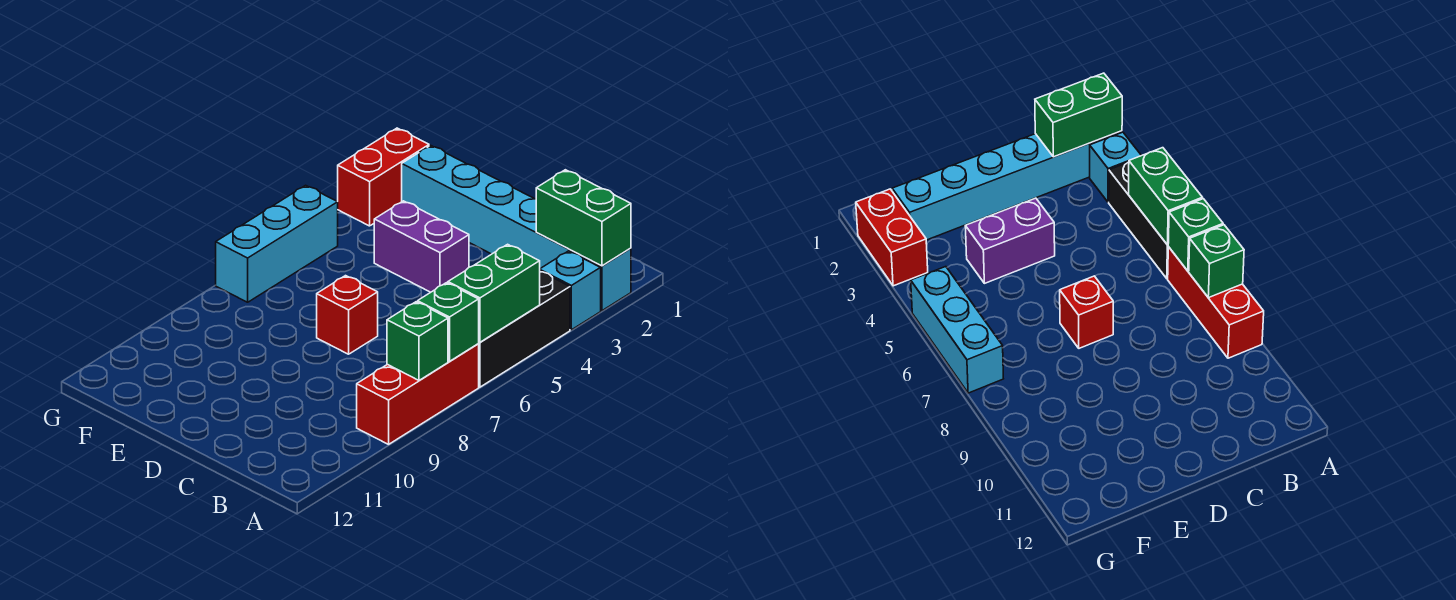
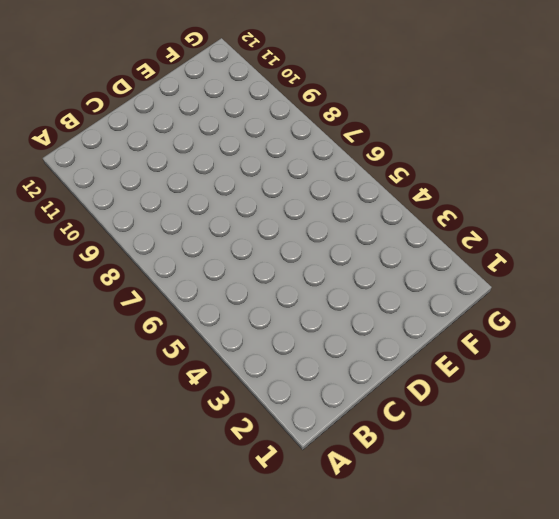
none -> cyan brick A2:F2 level 1
none -> cyan brick A3 level 1
none -> black brick A4:A6 level 1

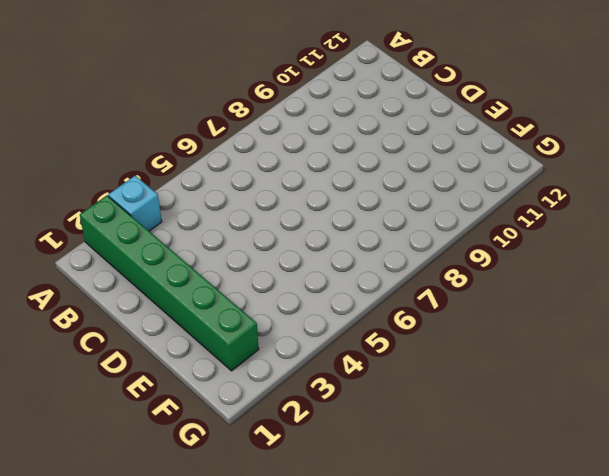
green brick A2:F2 level 1 -> cyan brick A2:F2 level 1
none -> black brick A4:A6 level 1
none -> red brick A7:A9 level 1
none -> purple brick D4:E4 level 1

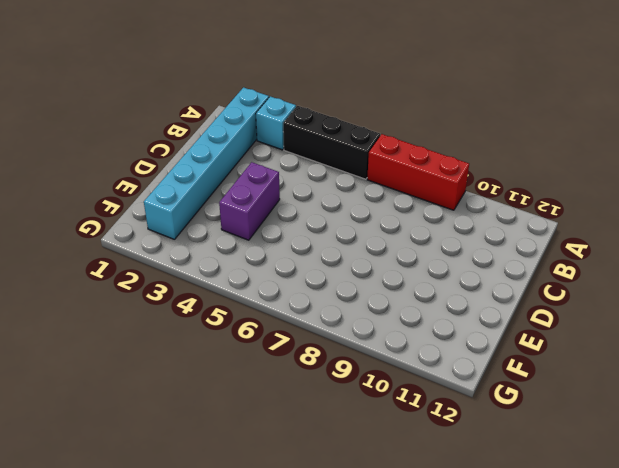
none -> red brick D7 level 1
none -> red brick G2:G3 level 1
none -> cyan brick G5:G7 level 1

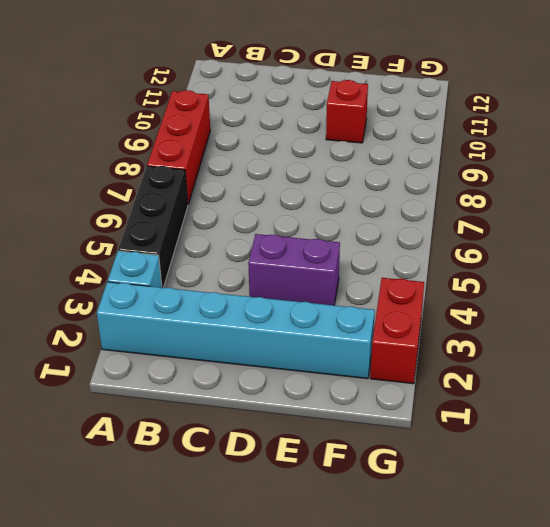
red brick E10 level 1 -> red brick D7 level 1
none -> cyan brick G5:G7 level 1
none -> green brick A2:B2 level 2
none -> green brick A5:A6 level 2

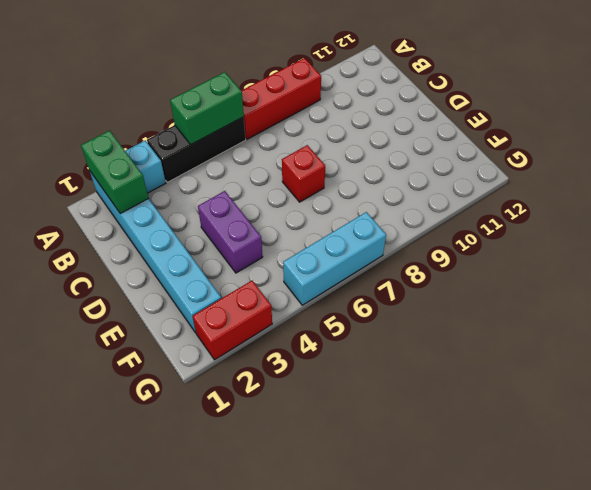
none -> green brick A7 level 2
none -> green brick A8 level 2

